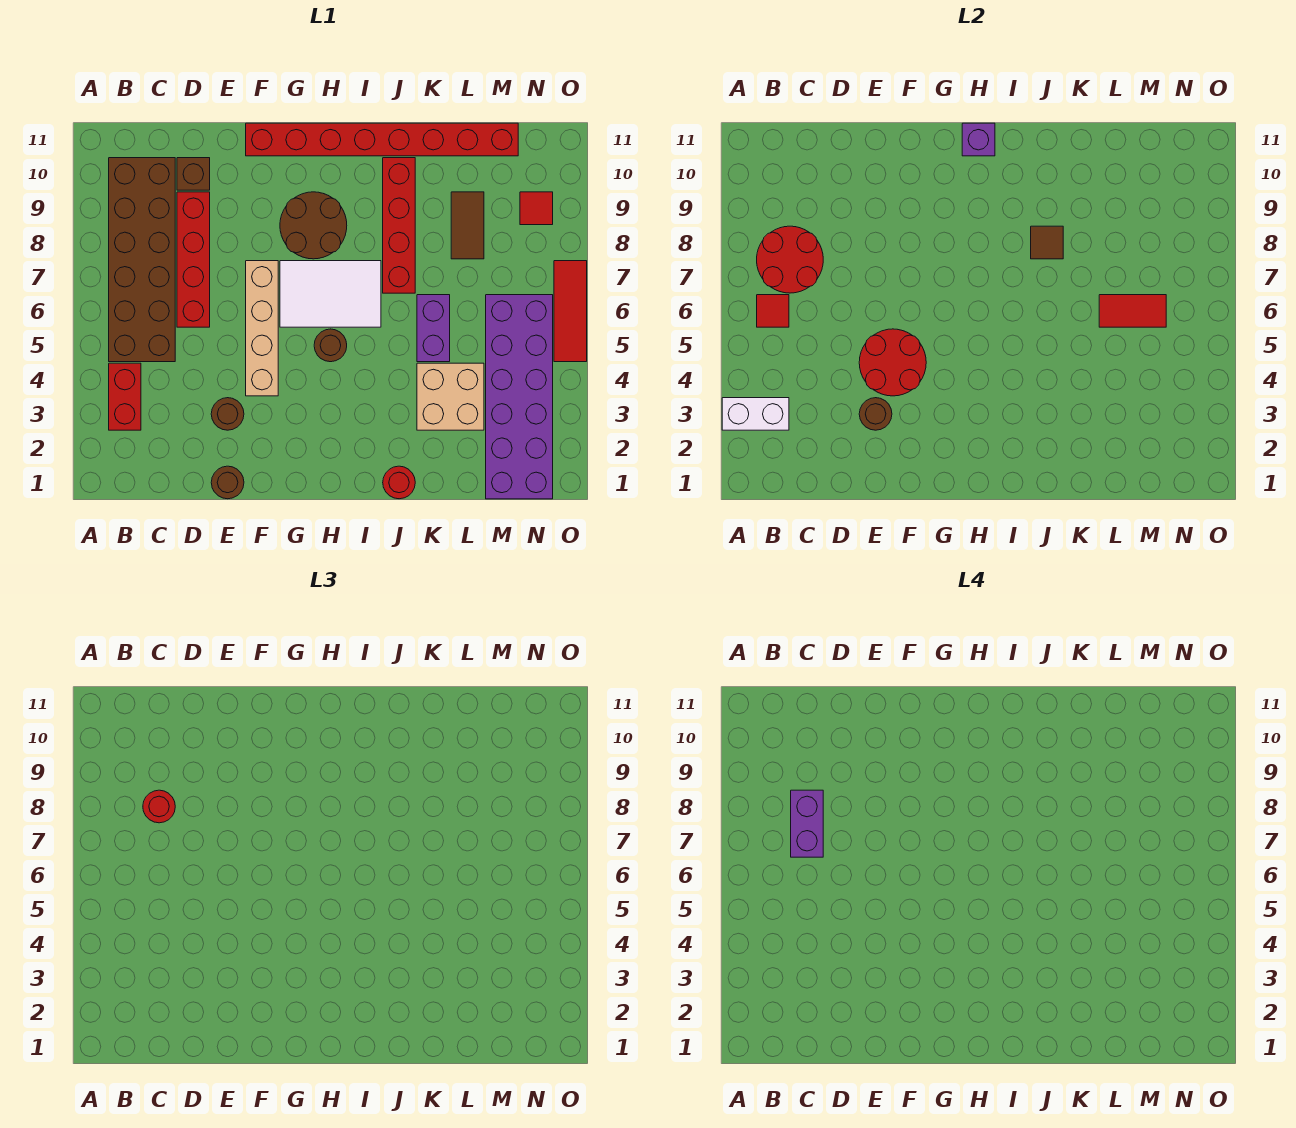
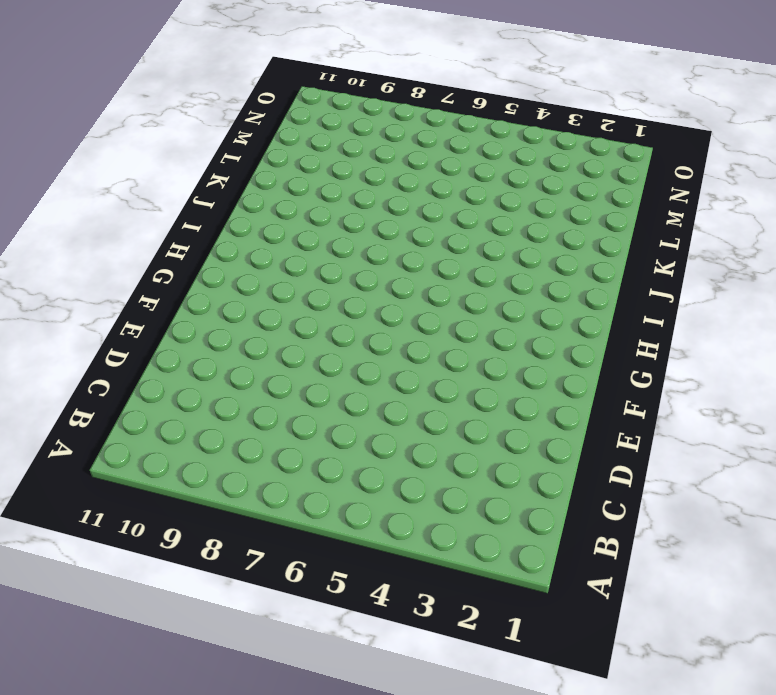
none -> red brick B3:B4 level 1
none -> brown brick B5:C10 level 1
none -> red brick D6:D9 level 1

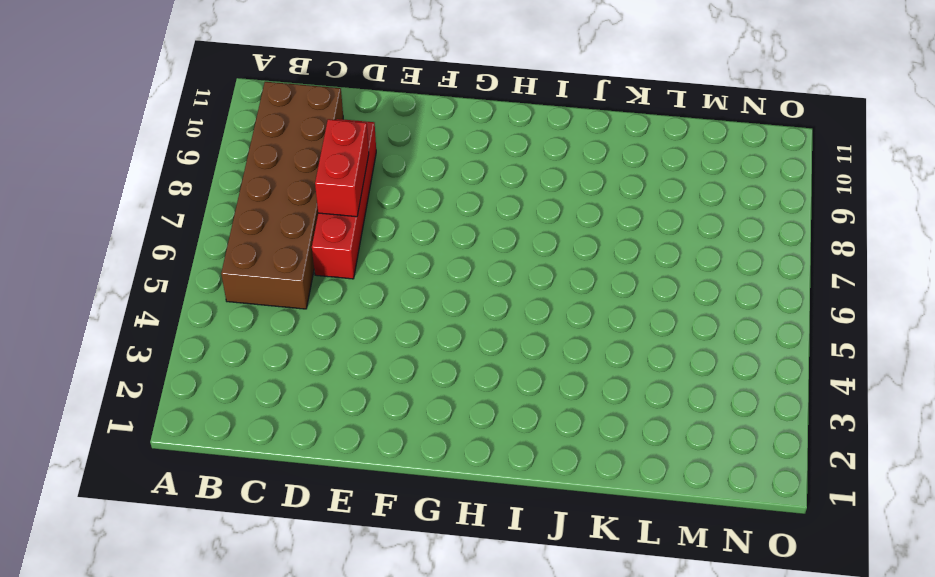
red brick D7:D8 level 2 -> red brick B3:B4 level 1
none -> brown brick D10 level 1
none -> brown round brick E1 level 1
none -> brown round brick E3 level 1

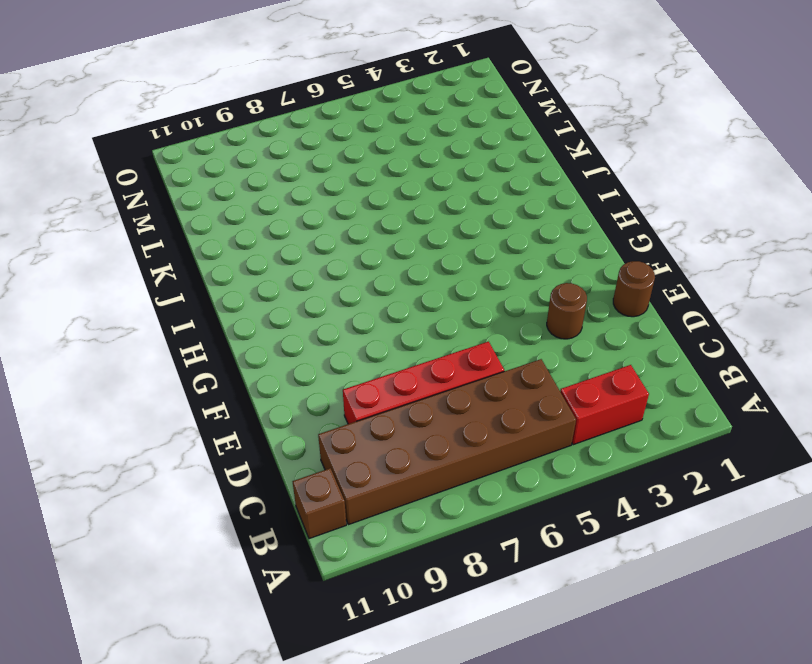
brown brick B11 level 1 -> brown brick D10 level 1
none -> tan brick F4:F7 level 1
none -> red brick F11:M11 level 1
none -> white tile G6:I7 level 1

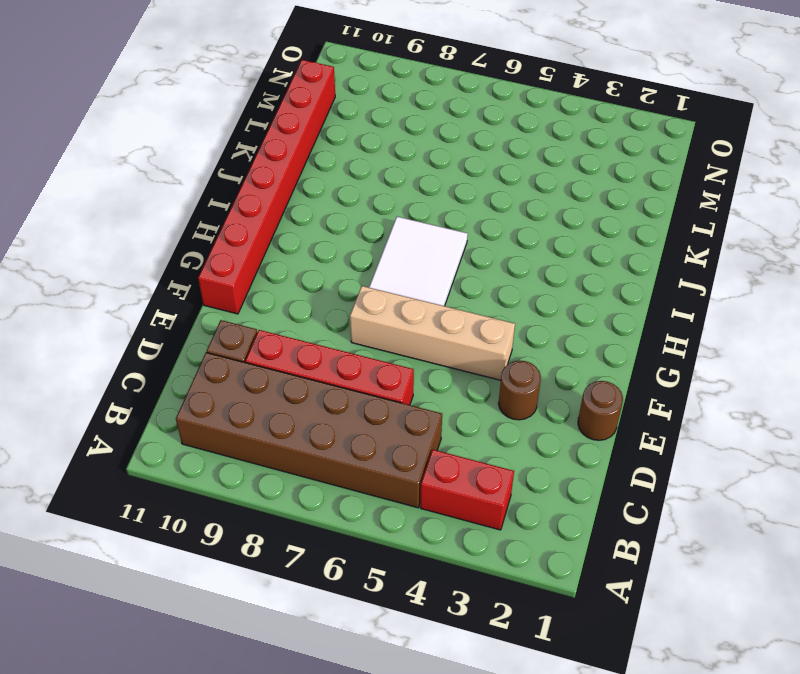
none -> brown round brick G8:H9 level 1
none -> brown round brick H5 level 1
none -> red round brick J1 level 1

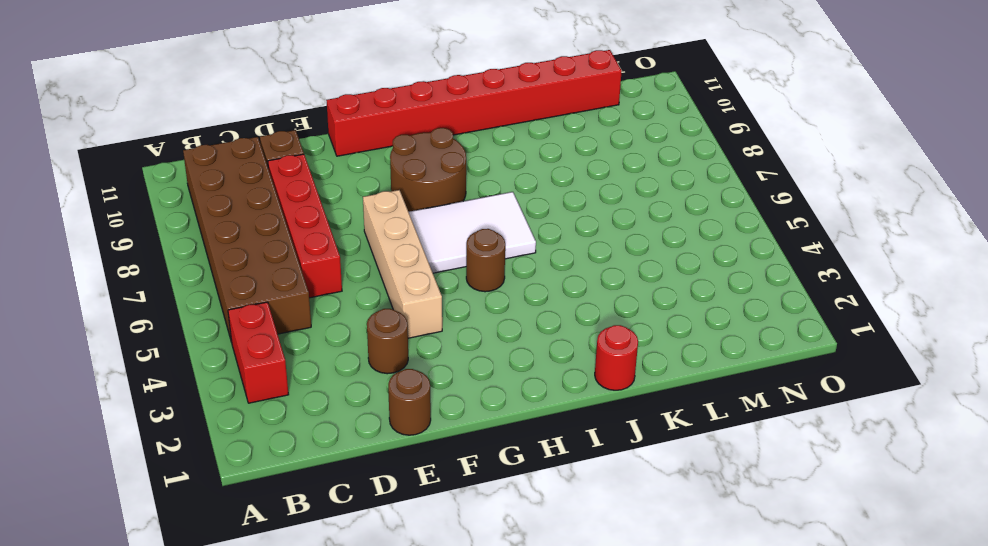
none -> red brick J7:J10 level 1
none -> tan brick K3:L4 level 1
none -> purple brick K5:K6 level 1

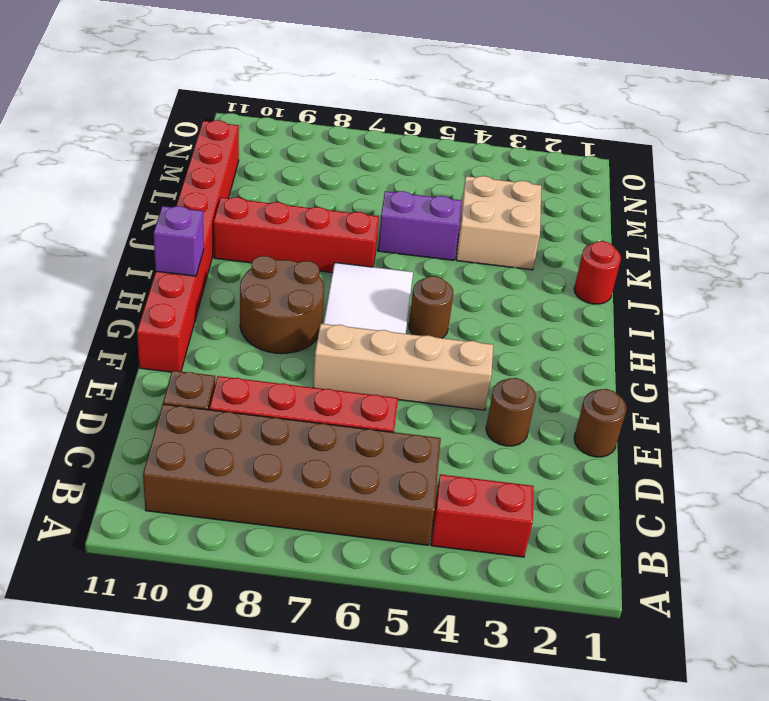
none -> brown tile L8:L9 level 1
none -> purple brick M1:N6 level 1
none -> red tile N9 level 1

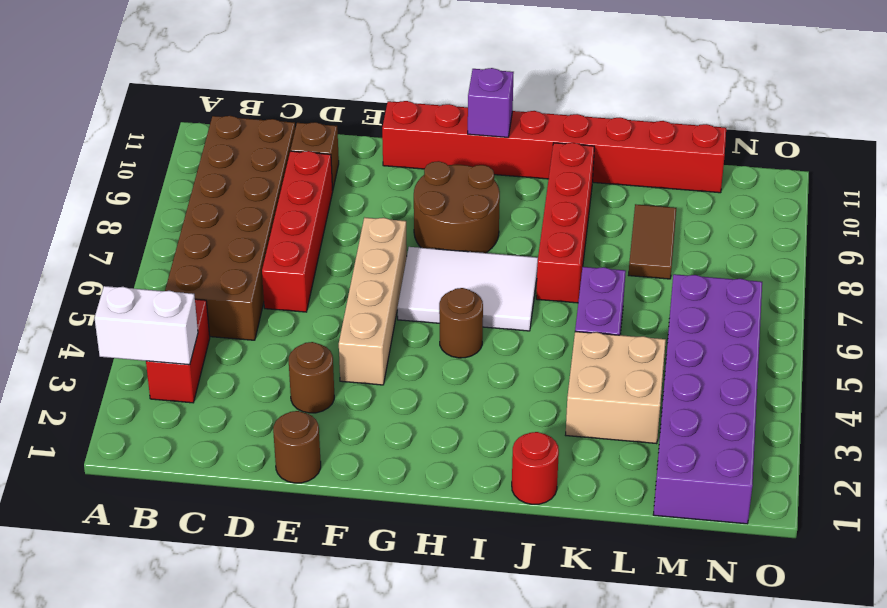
none -> red tile N9 level 1
none -> red tile O5:O7 level 1
none -> red tile B6 level 2

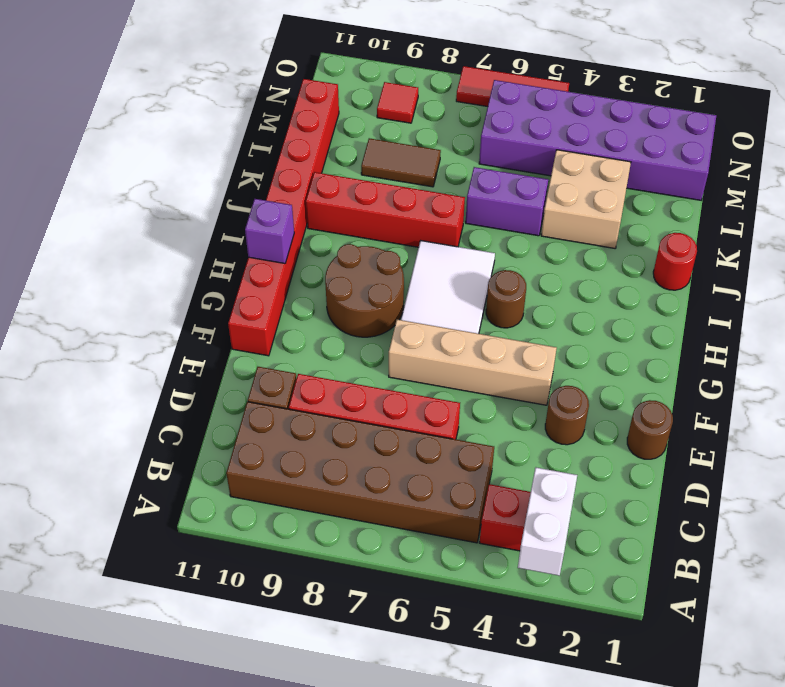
none -> red tile B6 level 2
none -> red round brick B7:C8 level 2
none -> brown round brick E3 level 2

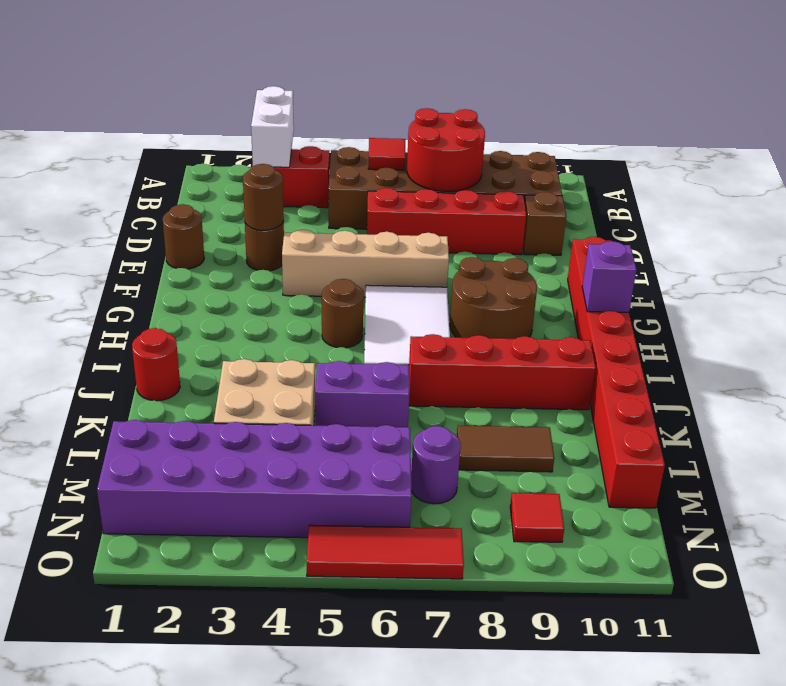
purple round brick M7 level 1 -> none
none -> red round brick E4:F5 level 2
none -> brown tile J8 level 2
none -> red tile L6:M6 level 2

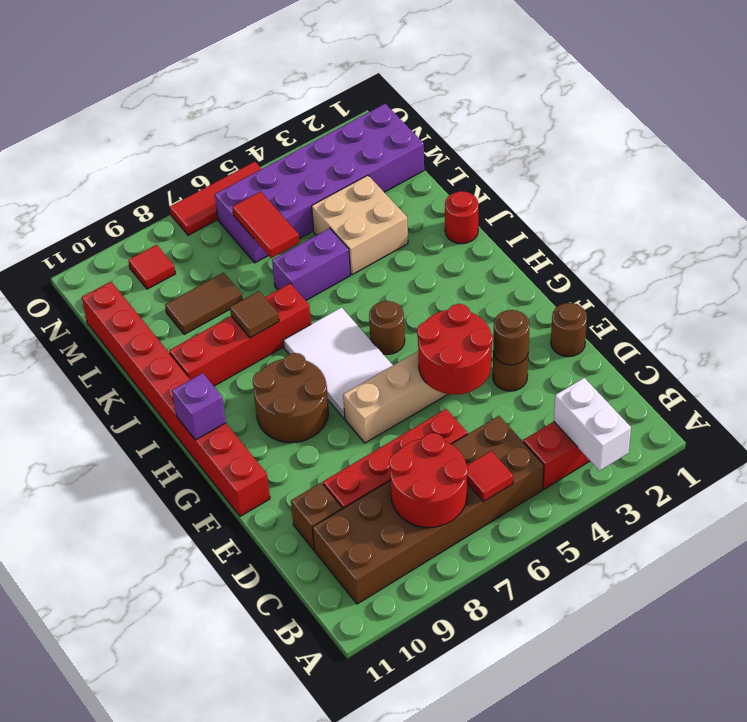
none -> red round brick C8 level 3
none -> purple brick C7:C8 level 4

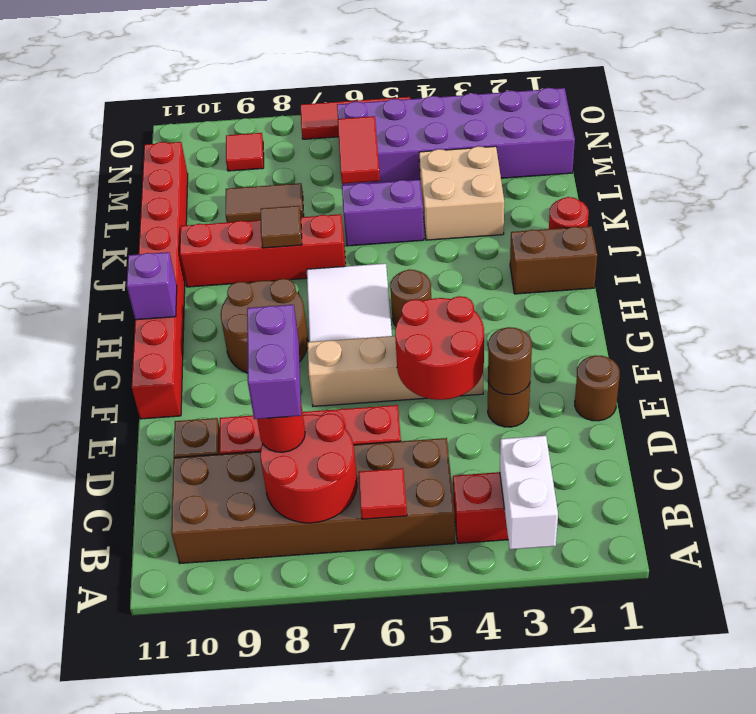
purple brick C8:D8 level 4 -> purple brick C7:C8 level 4
brown brick I1:I2 level 1 -> none

